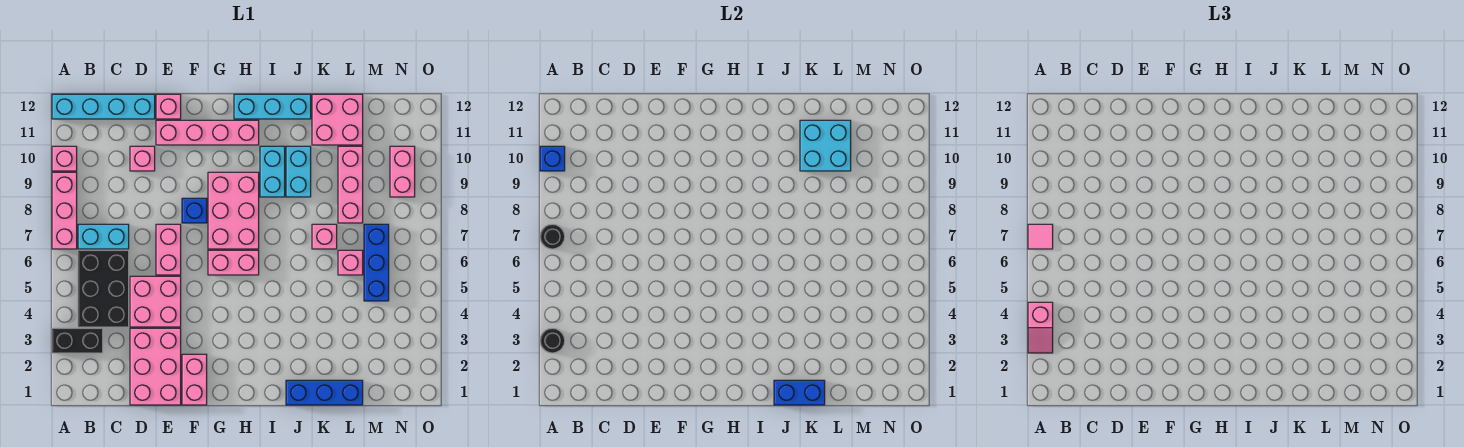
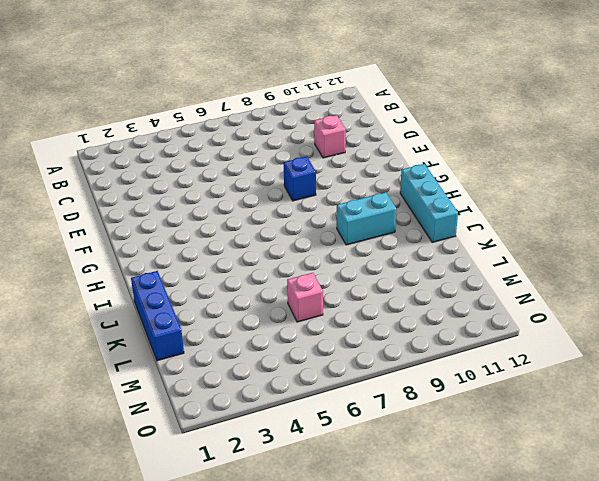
none -> black brick A3:B3 level 1
none -> pink brick A7:A9 level 1
none -> pink brick A10 level 1
none -> cyan brick A12:D12 level 1

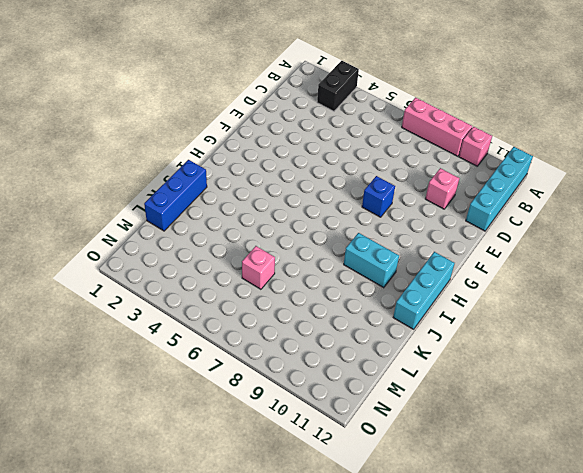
none -> black brick B4:C6 level 1
none -> cyan brick B7:C7 level 1
none -> pink brick D1:E3 level 1
none -> pink brick D4:E5 level 1

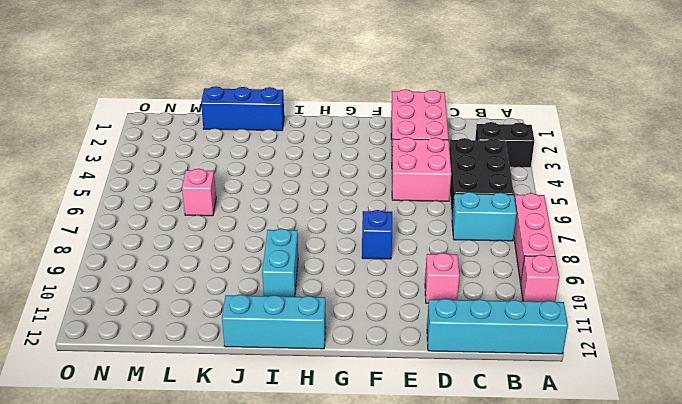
none -> pink brick E6:E7 level 1
none -> pink brick E11:H11 level 1
none -> pink brick E12 level 1
none -> pink brick F1:F2 level 1

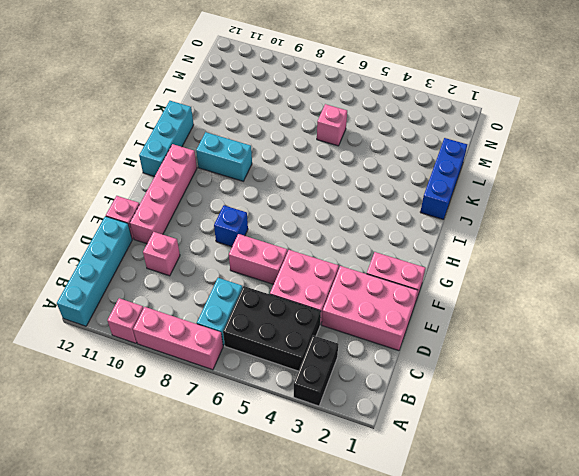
none -> pink brick G6:H6 level 1
none -> pink brick G7:H9 level 1
none -> cyan brick J9:J10 level 1
none -> pink brick K7 level 1

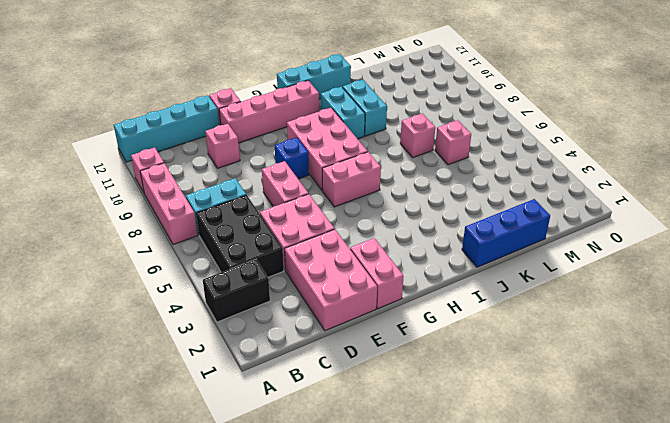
none -> pink brick K11:L12 level 1
none -> pink brick L8:L10 level 1
none -> blue brick M5:M7 level 1
none -> pink brick N9:N10 level 1

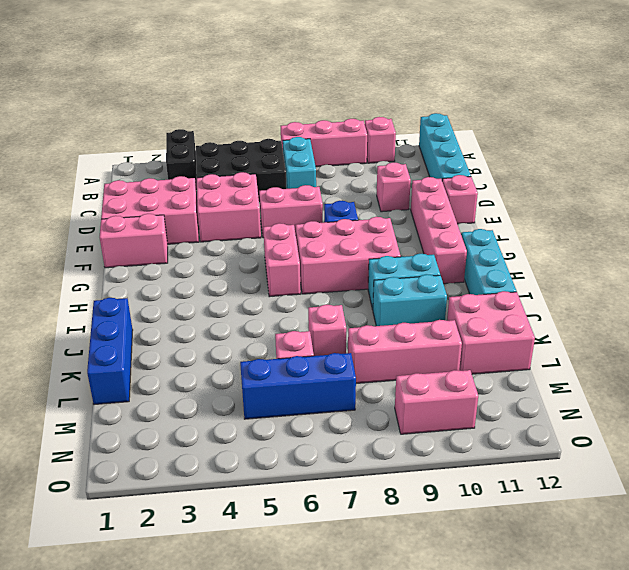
none -> black round brick A3 level 2
none -> black round brick A7 level 2
none -> blue brick A10 level 2
none -> blue brick J1:K1 level 2

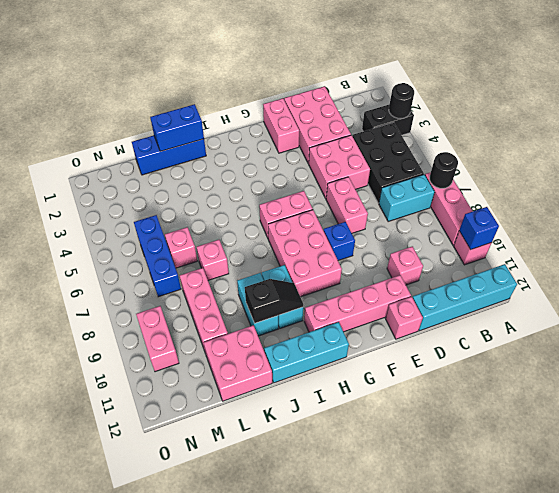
black slope I10:J10 level 2 top J -> none
none -> cyan brick K10:L11 level 2
none -> pink slope A3:A4 level 3 top 4
none -> pink tile A7 level 3

